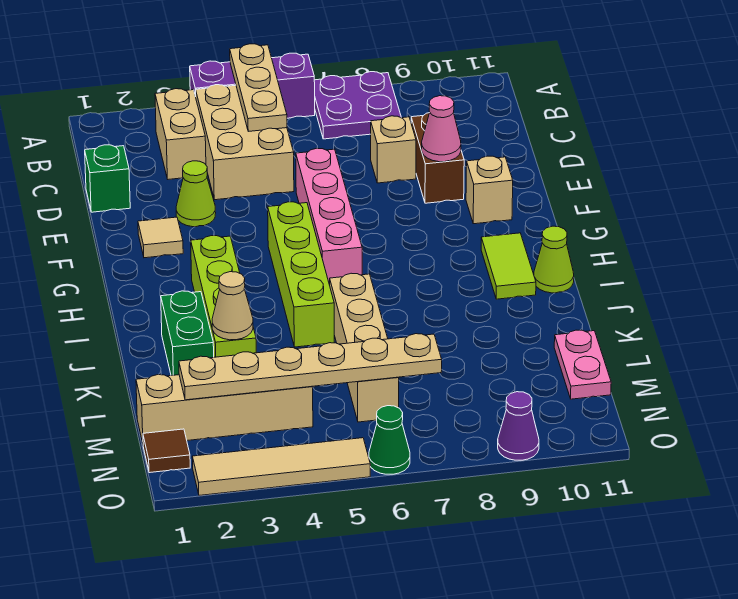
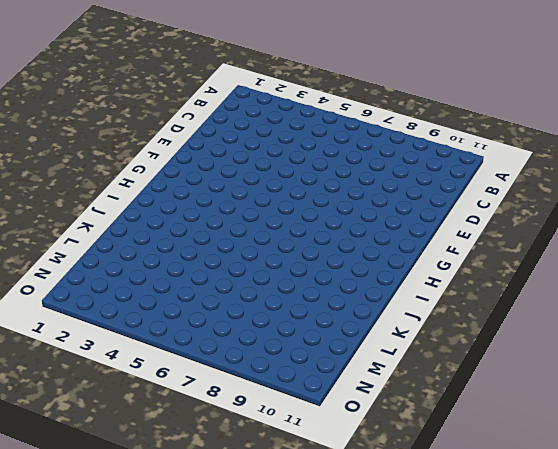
none -> purple brick A4:A6 level 1
none -> purple plate A7:B8 level 1
none -> tan brick B3:C3 level 1

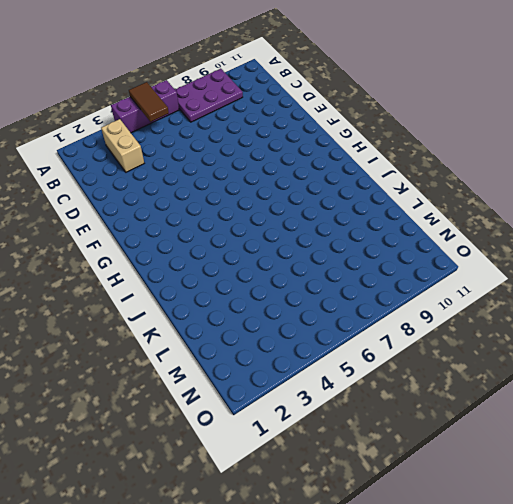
brown tile A5:B5 level 2 -> tan plate A5:C5 level 2
purple plate A7:B9 level 1 -> purple plate A7:B8 level 1
none -> tan brick B4:D5 level 1
none -> green brick D1 level 1
none -> tan brick D8 level 1

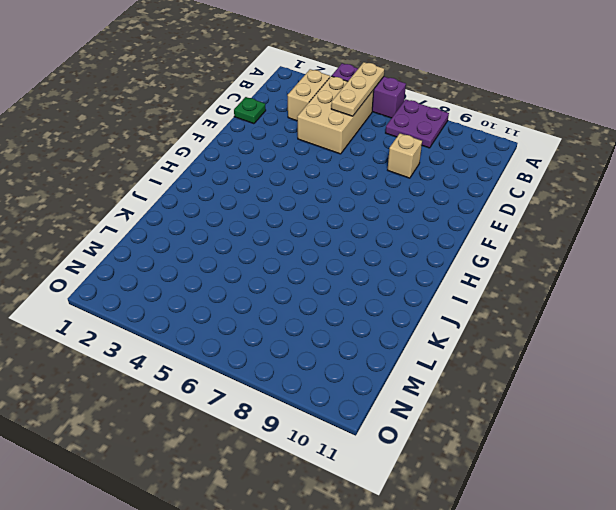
green plate D1 level 1 -> green brick D1 level 1
none -> brown brick D9:E9 level 1
none -> lime cone E3 level 1
none -> pink brick E6:H6 level 1

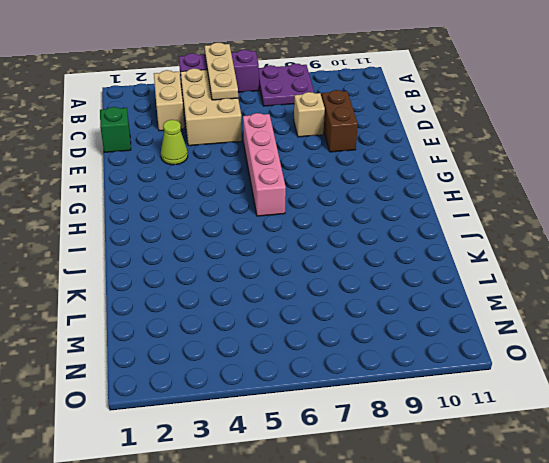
none -> tan tile F2 level 1
none -> tan brick F10 level 1
none -> lime brick G5:J5 level 1

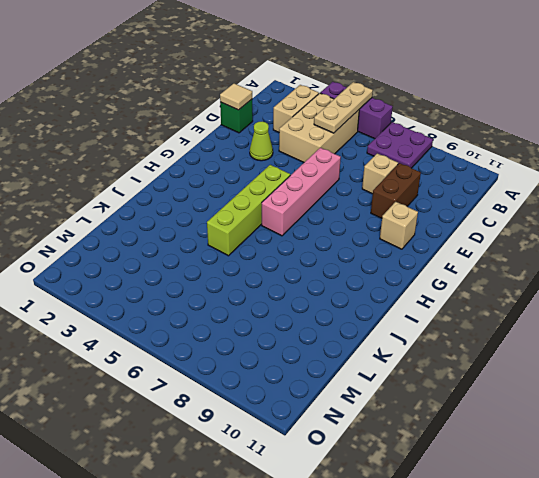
tan tile D1 level 2 -> tan tile F2 level 1
none -> lime brick H3:K3 level 1
none -> lime tile H10:I10 level 1
none -> lime cone I11 level 1

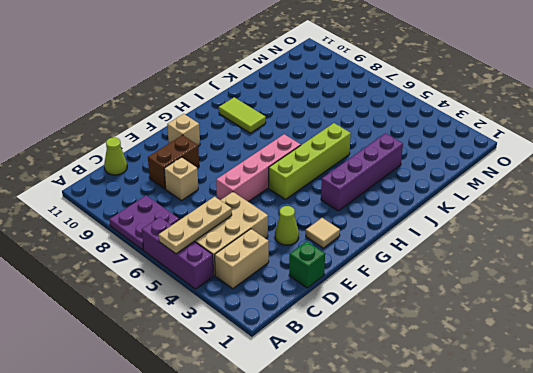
lime cone C11 level 1 -> lime cone I11 level 1
purple brick H3:K3 level 1 -> lime brick H3:K3 level 1
lime tile I9:I10 level 1 -> lime tile H10:I10 level 1
none -> green brick J2:K2 level 1
none -> tan brick J6:M6 level 1
none -> pink plate L11:M11 level 1

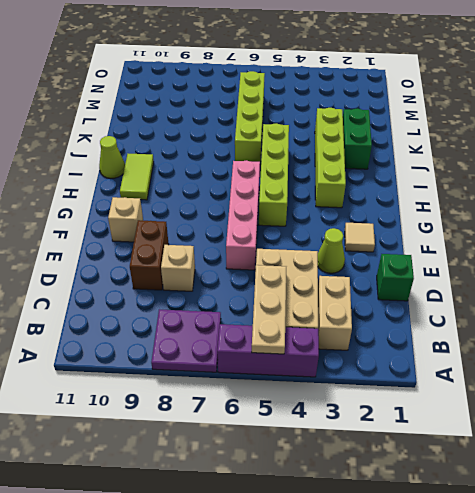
lime brick J6:M6 level 1 -> tan brick J6:M6 level 1
none -> pink plate L11:M11 level 1
none -> tan brick M1:M4 level 1
none -> brown tile N1 level 1

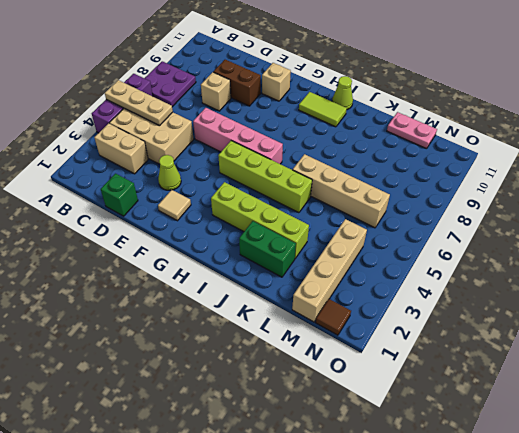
none -> tan tile O2:O5 level 1
none -> green cone O6 level 1
none -> purple cone O9 level 1

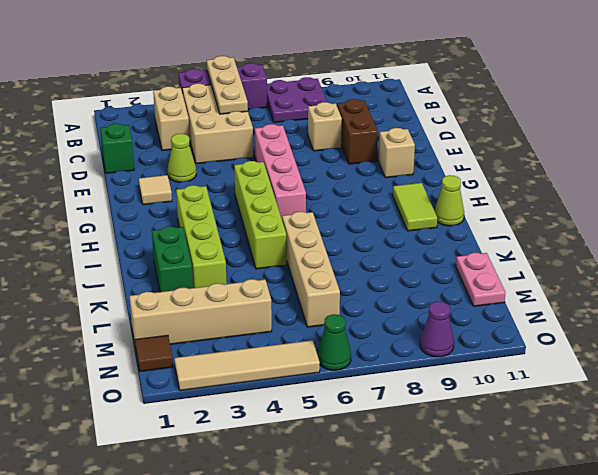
none -> pink cone E9 level 2
none -> tan cone K3 level 2
none -> tan plate M2:M7 level 2

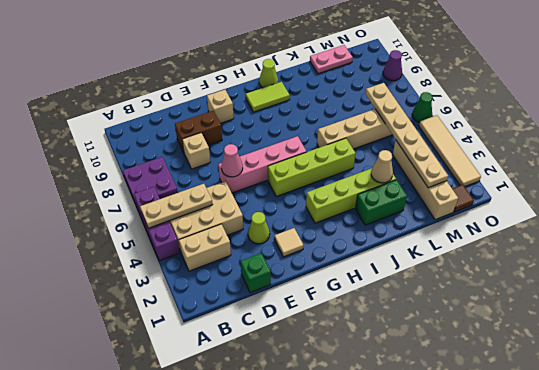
pink cone E6 level 2 -> pink cone E9 level 2

